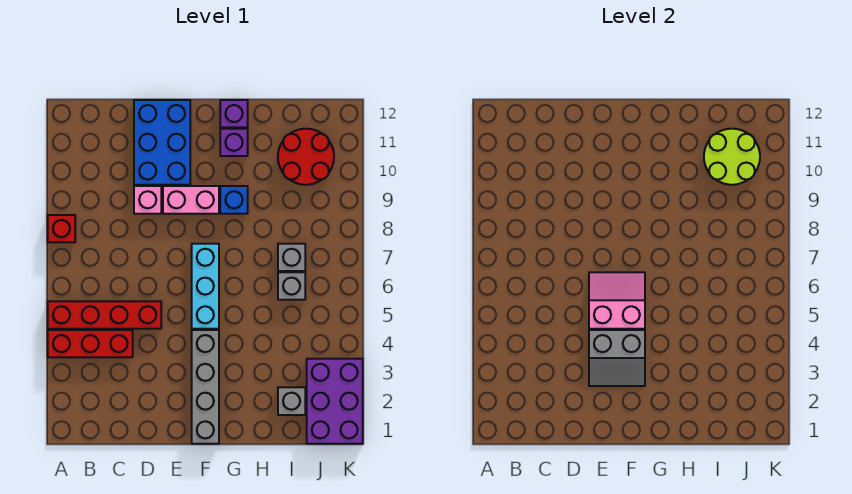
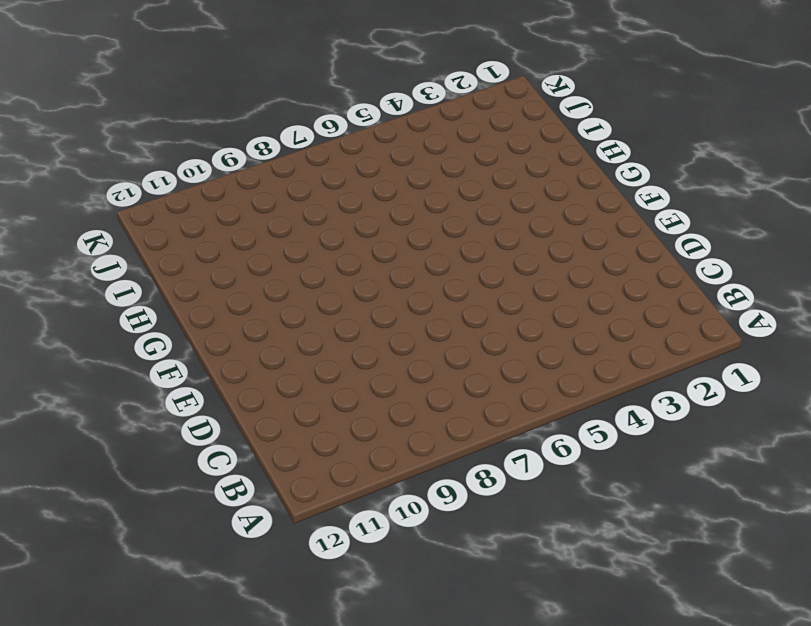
none -> red brick A4:C4 level 1
none -> red brick A5:D5 level 1
none -> red brick A8 level 1

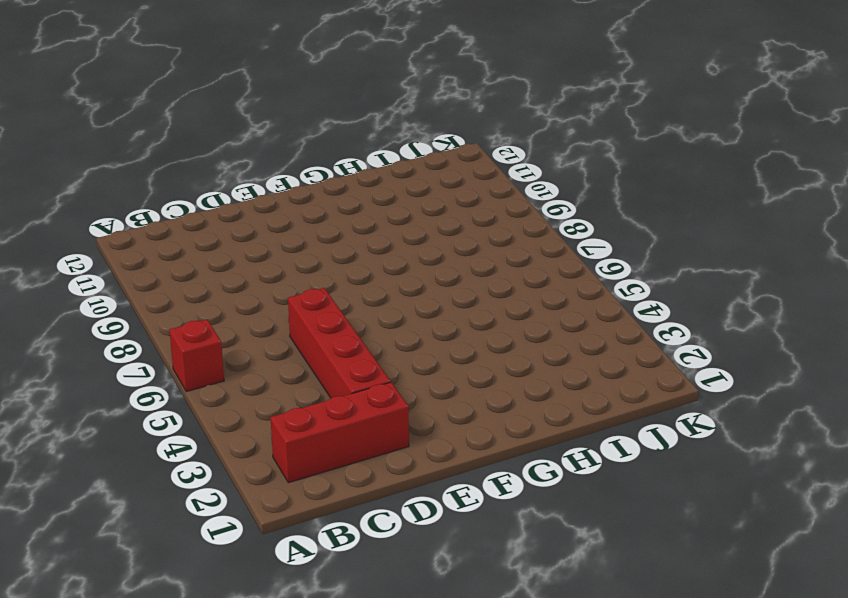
red brick A6 level 1 -> red brick A8 level 1
red brick B2:D2 level 1 -> red brick A4:C4 level 1
red brick D3:D6 level 1 -> red brick A5:D5 level 1
none -> pink brick D9 level 1
none -> blue brick D10:E12 level 1
none -> pink brick E9:F9 level 1

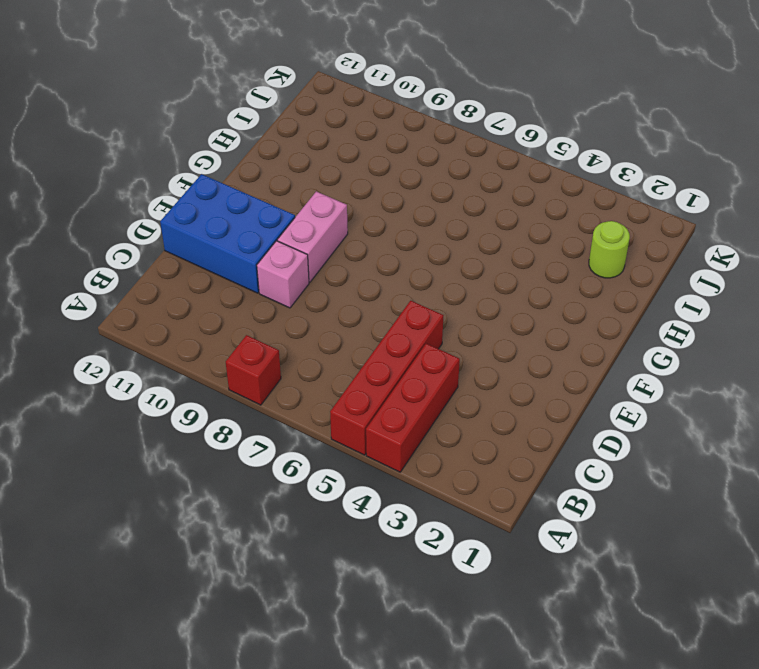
lime round brick I2 level 1 -> grey brick I2 level 1
none -> grey brick F1:F4 level 1
none -> cyan brick F5:F7 level 1
none -> blue brick G9 level 1

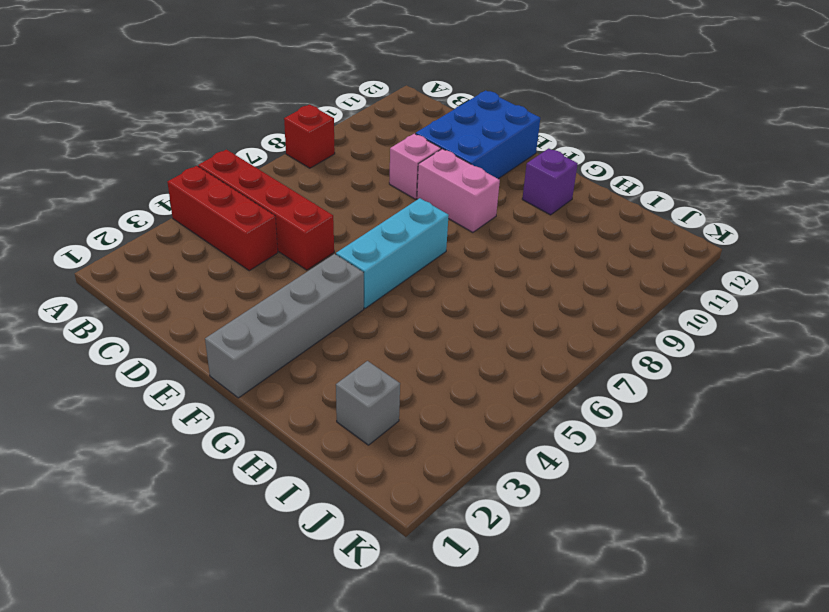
none -> blue brick G9 level 1
none -> purple brick G12 level 1
none -> grey brick I6 level 1

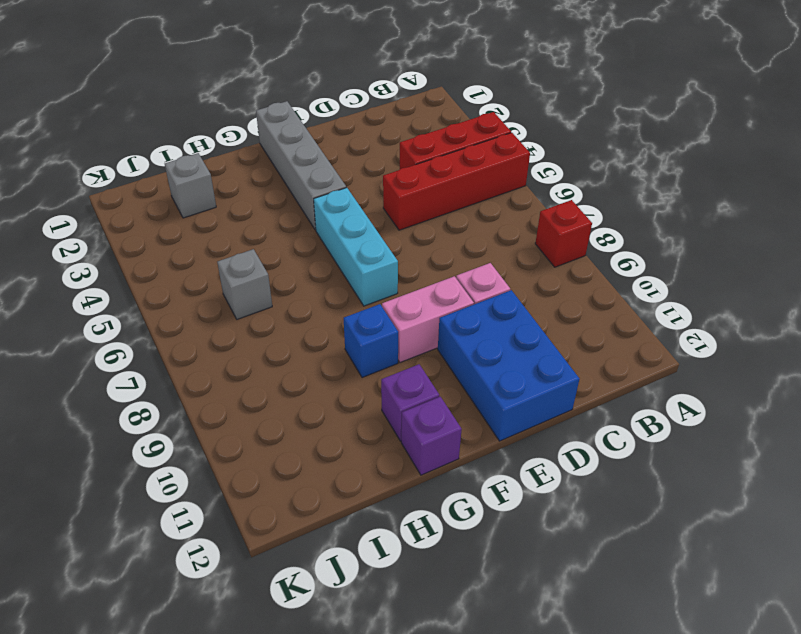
none -> grey brick I7 level 1
none -> red round brick I10:J11 level 1
none -> purple brick J1:K3 level 1

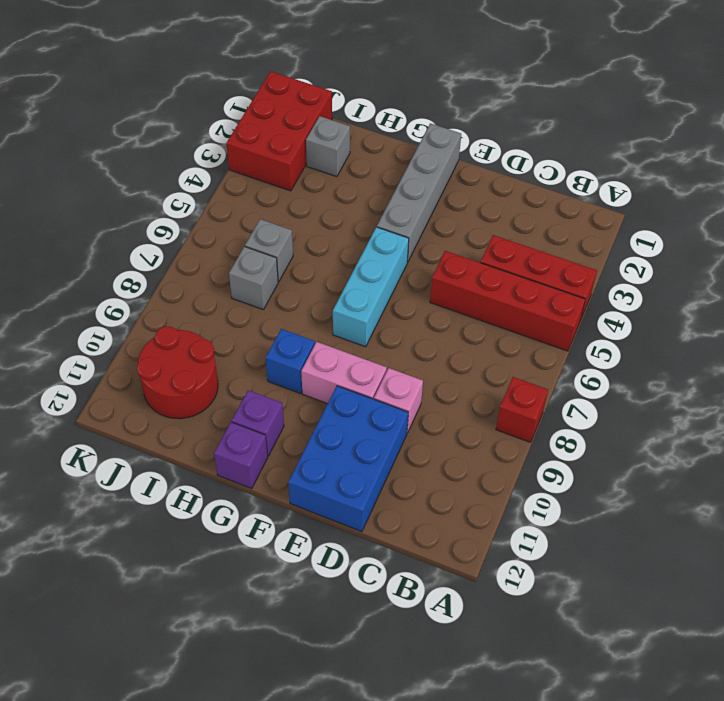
red brick J1:K3 level 1 -> purple brick J1:K3 level 1
none -> grey slope E3:F4 level 2 top 4
none -> pink slope E5:F6 level 2 top 5
none -> lime round brick I10:J11 level 2

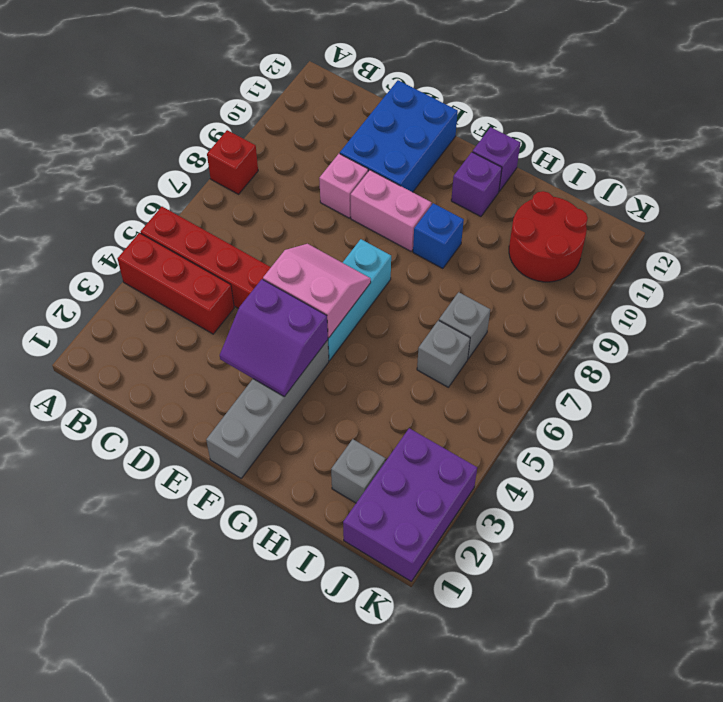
purple slope E3:F4 level 2 top 4 -> grey slope E3:F4 level 2 top 4
none -> lime round brick I10:J11 level 2

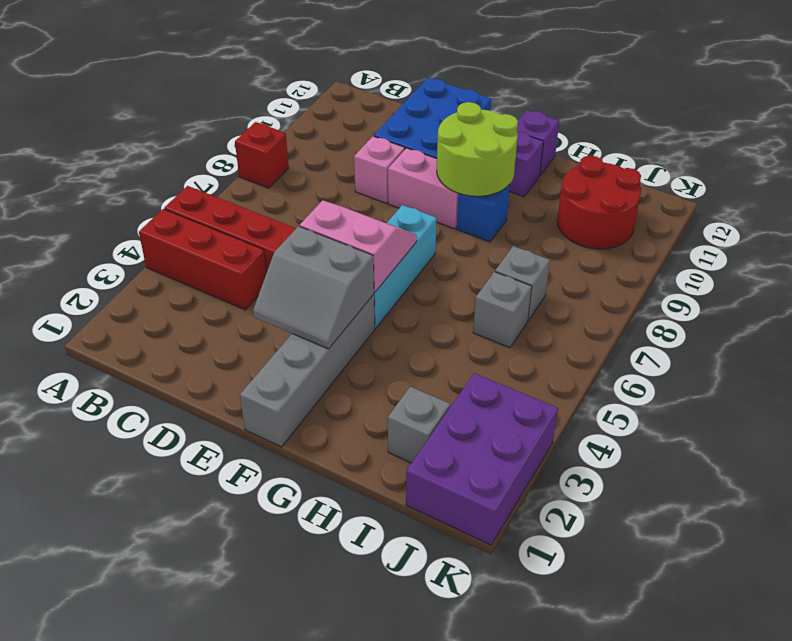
lime round brick F9:G10 level 2 -> lime round brick I10:J11 level 2

